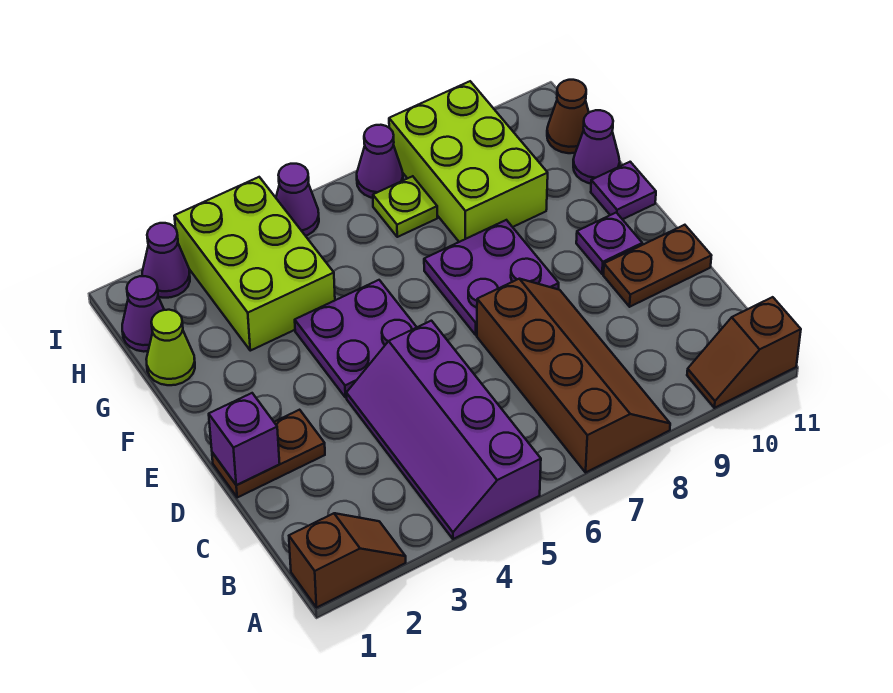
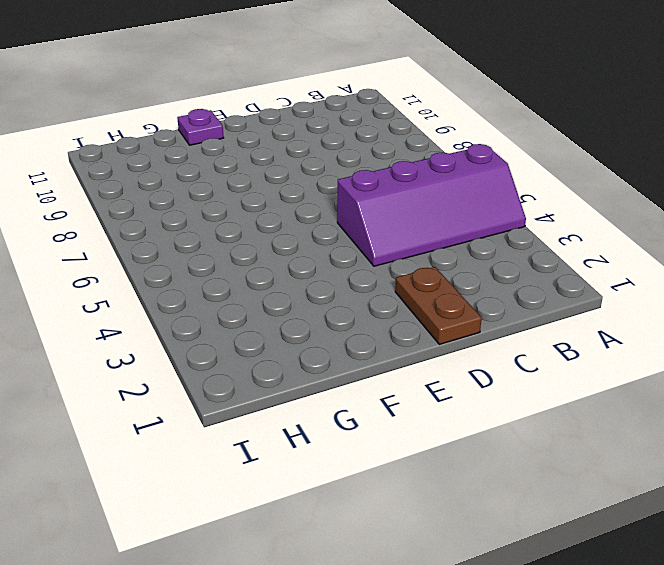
none -> brown slope A1:A2 level 1 top 1
none -> brown slope A7:D8 level 1 top 7
none -> brown slope A10:A11 level 1 top 11

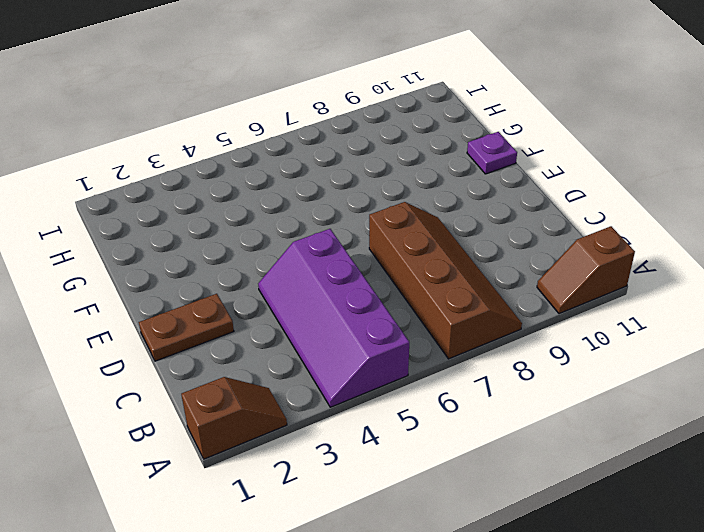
none -> brown plate D10:D11 level 1
none -> purple plate E4:F5 level 1
none -> purple plate E7:F8 level 1

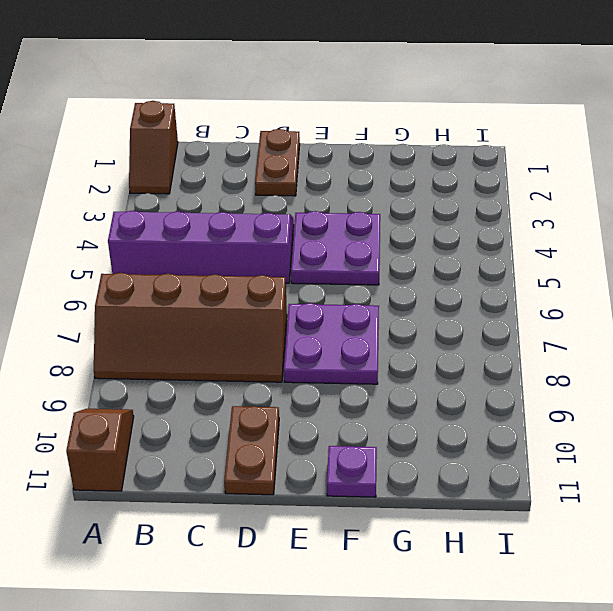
none -> purple plate E10 level 1
none -> lime cone G1 level 1
none -> lime brick G3:I4 level 1

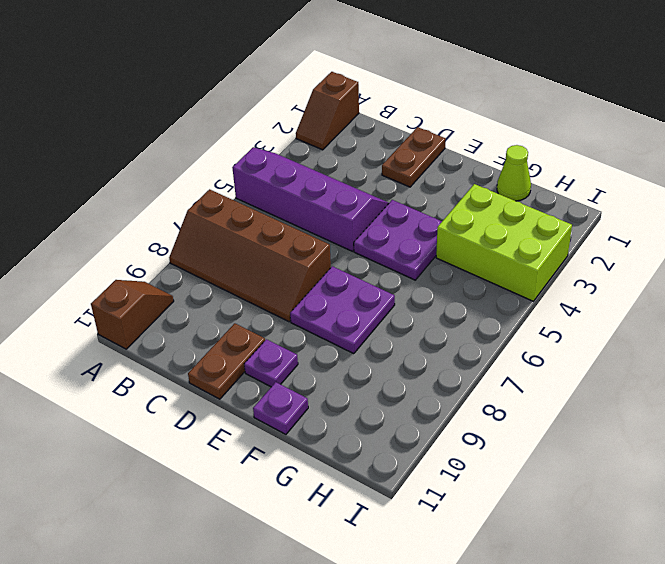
none -> lime brick G8:I9 level 1
none -> purple cone G11 level 1
none -> purple cone H1 level 1

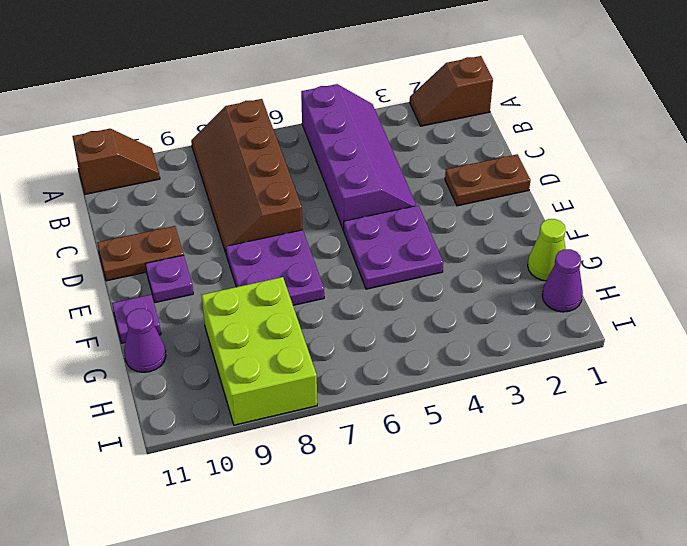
none -> lime brick G3:I4 level 1
none -> lime plate H7 level 1
none -> brown cone H11 level 1

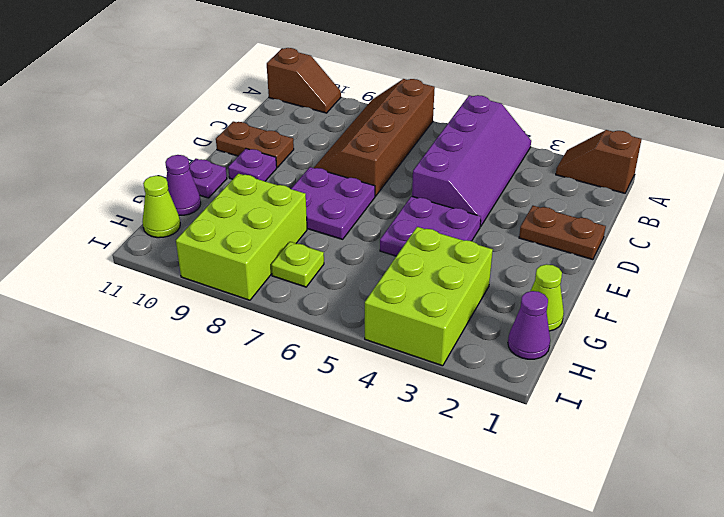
lime cone H11 level 1 -> brown cone H11 level 1
none -> purple cone I2 level 1
none -> purple cone I5 level 1
none -> purple cone I7 level 1

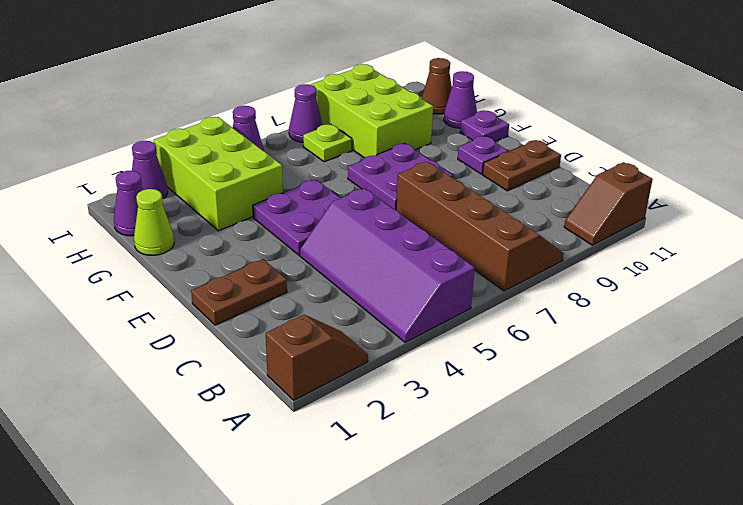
none -> purple brick D1 level 2

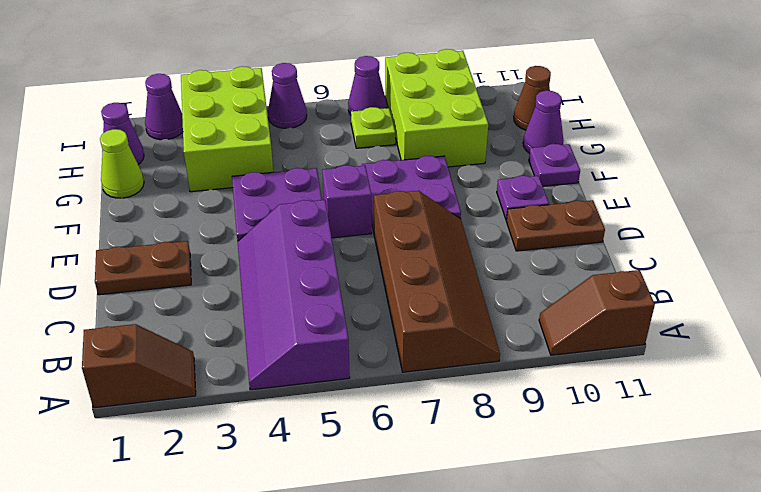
purple brick E6 level 1 -> purple brick D1 level 2

